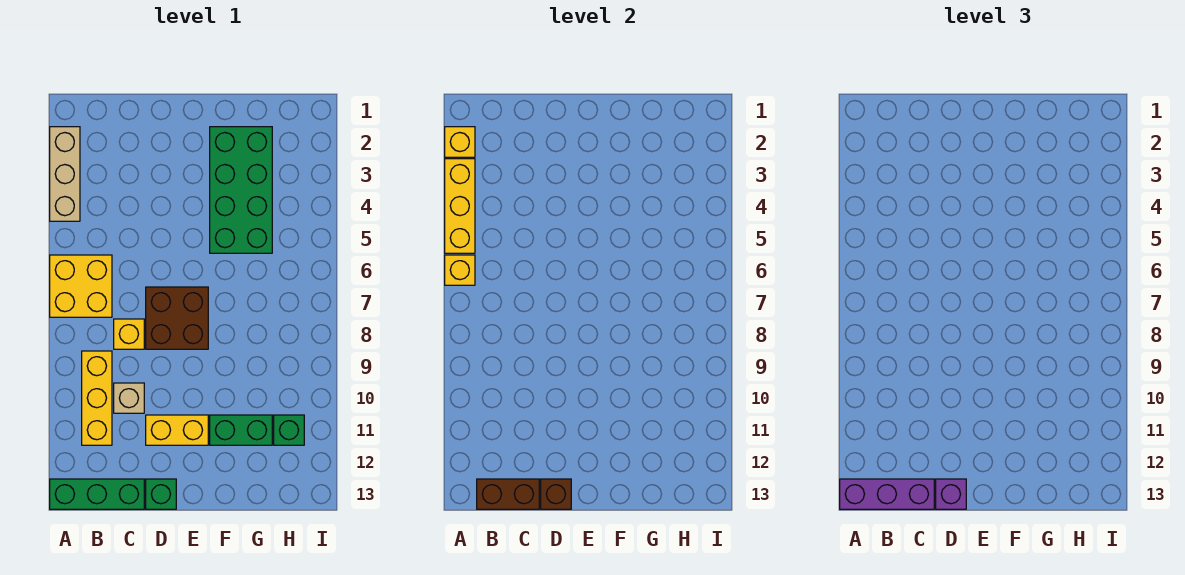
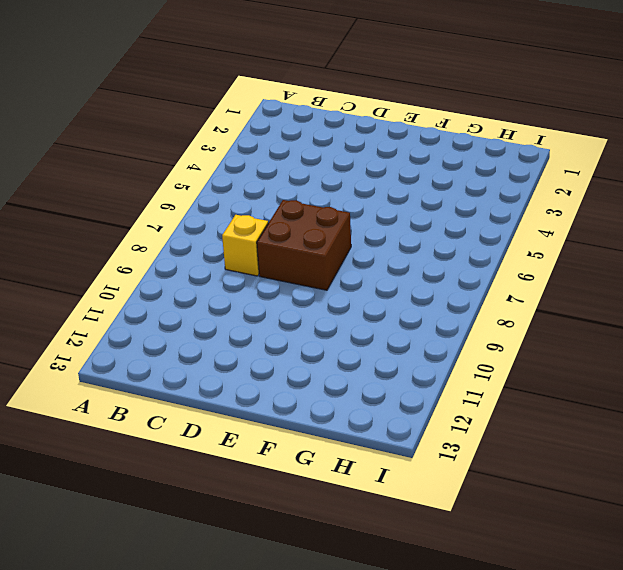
none -> tan brick A2:A4 level 1
none -> yellow brick A6:B7 level 1
none -> green brick A13:C13 level 1

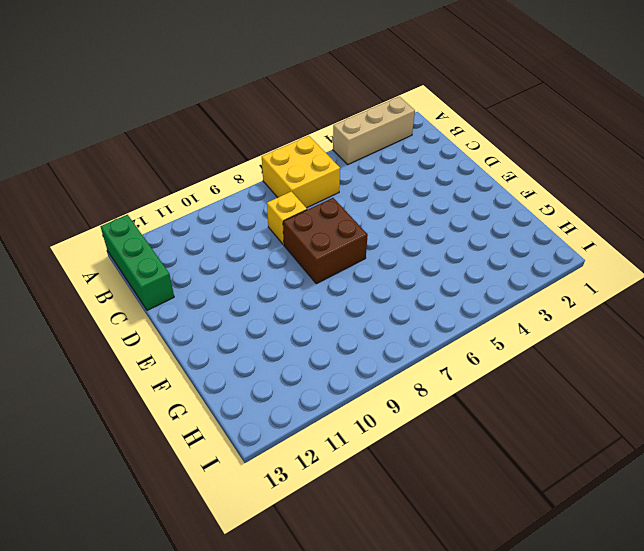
none -> yellow brick B9:B11 level 1
none -> tan brick C10 level 1
none -> yellow brick D11:E11 level 1

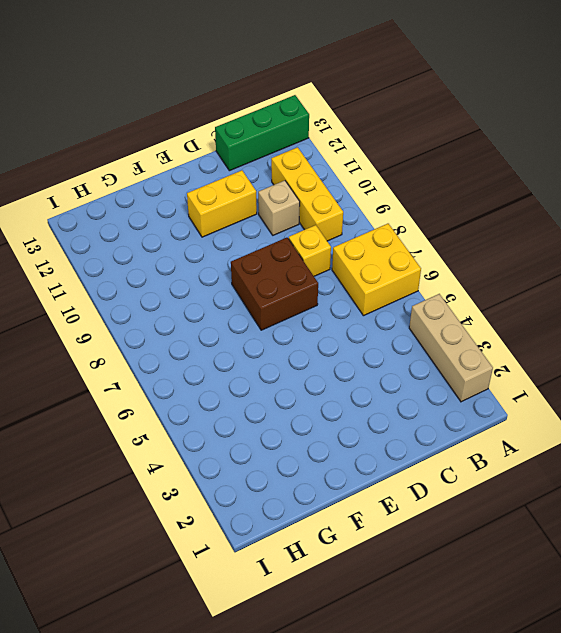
none -> green brick D13 level 1
none -> green brick F2:G5 level 1
none -> green brick F11:G11 level 1

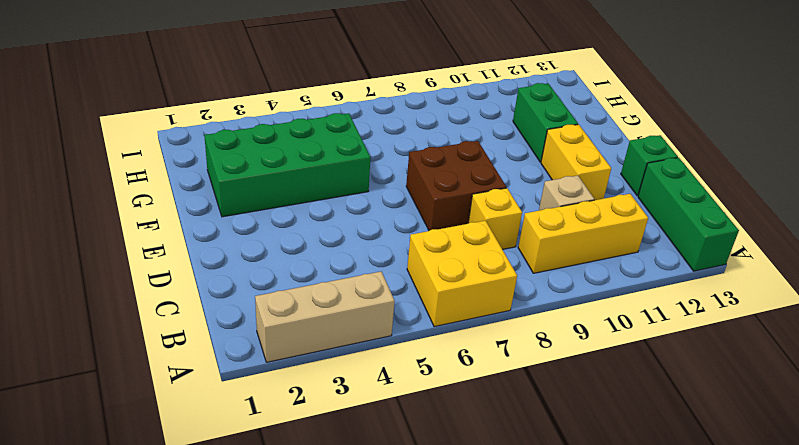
none -> green brick H11 level 1
none -> yellow brick A2 level 2
none -> yellow brick A3:A5 level 2

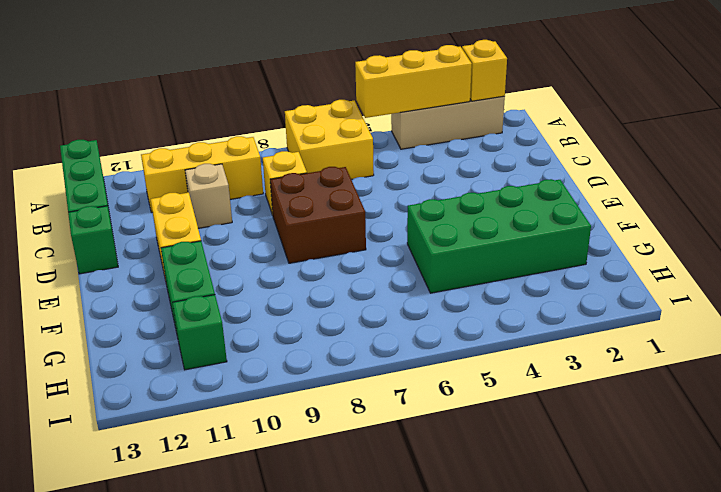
none -> yellow brick A6 level 2
none -> brown brick B13:C13 level 2
none -> brown brick D13 level 2

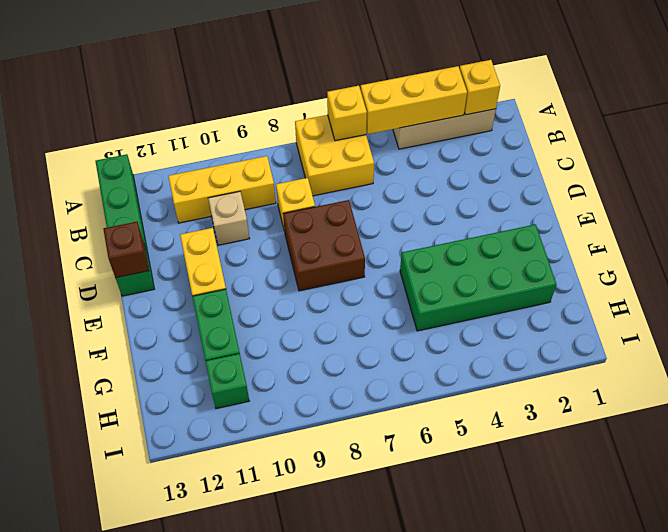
none -> brown brick B13:C13 level 2
none -> purple brick A13:C13 level 3
none -> purple brick D13 level 3

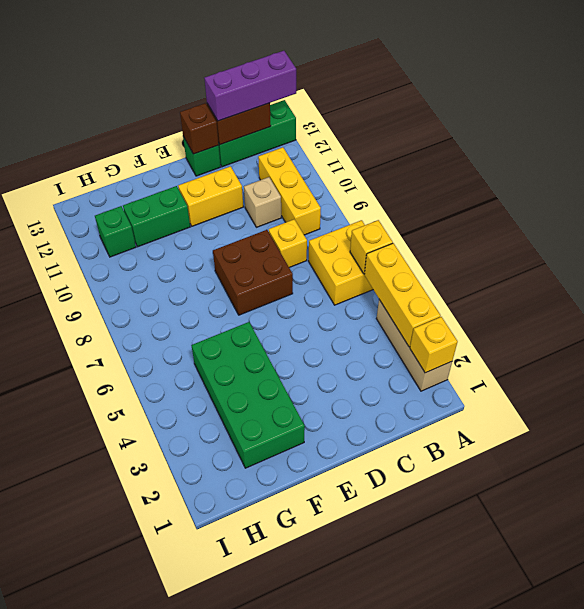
none -> purple brick D13 level 3

